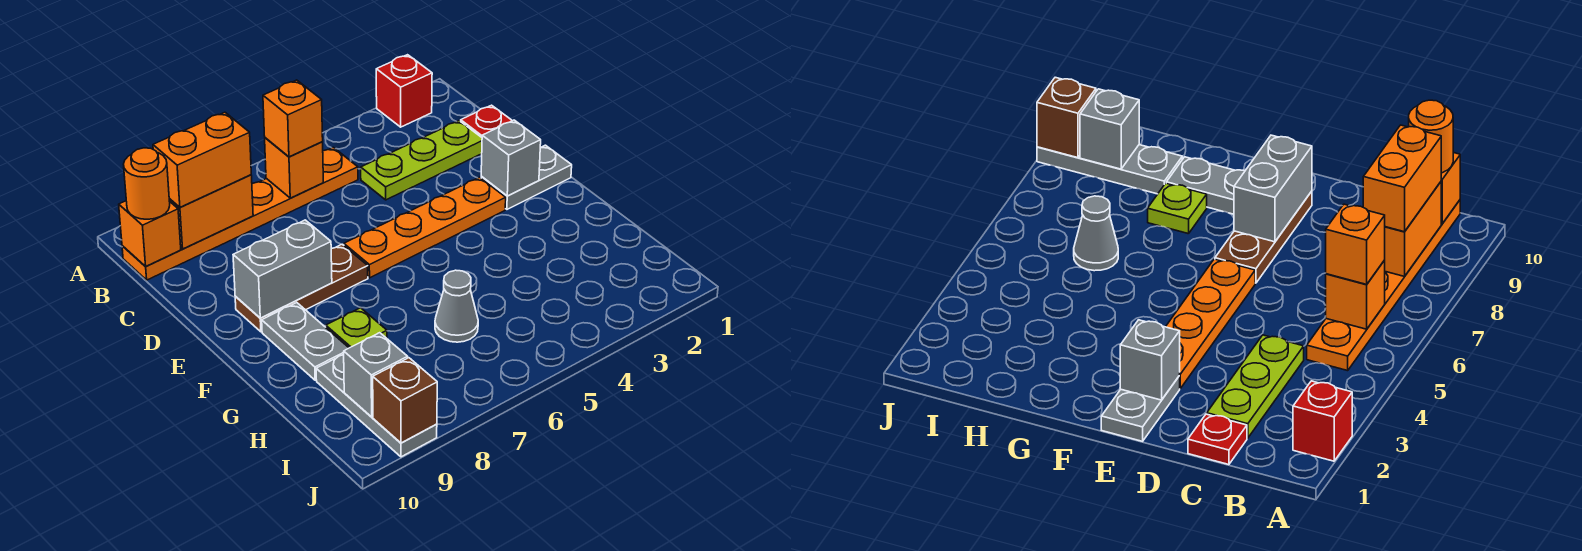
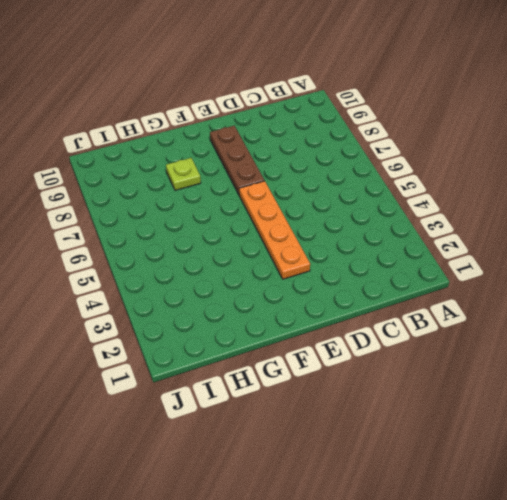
none -> red brick A2 level 1
none -> orange plate B5:B10 level 1
none -> red plate C1 level 1

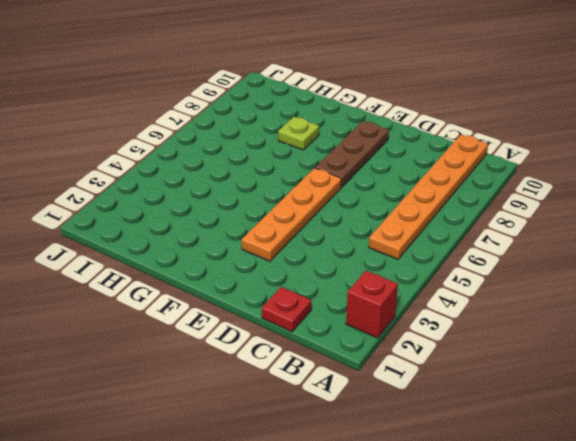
none -> lime plate C2:C4 level 1
none -> grey plate E1:E2 level 1
none -> grey plate F9:G9 level 1

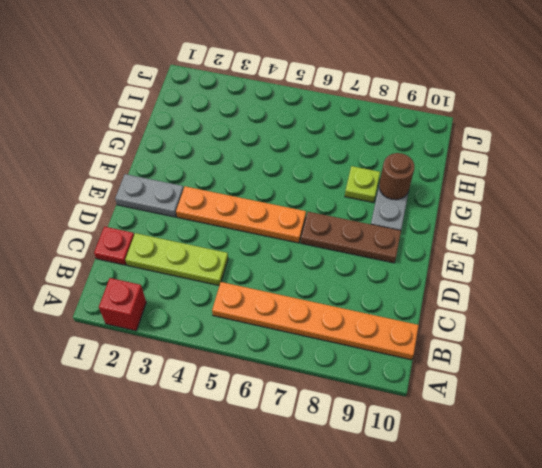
brown round brick G9 level 2 -> none
none -> grey cone H6 level 1
none -> grey plate H9:J9 level 1
none -> orange brick B6 level 2

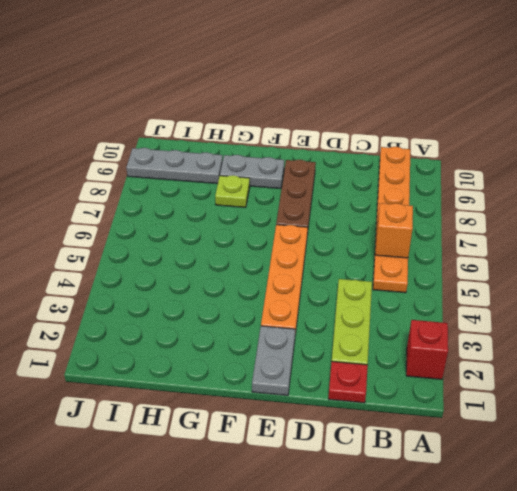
none -> grey cone H6 level 1
none -> orange brick B8:B9 level 2
none -> orange brick B10 level 2

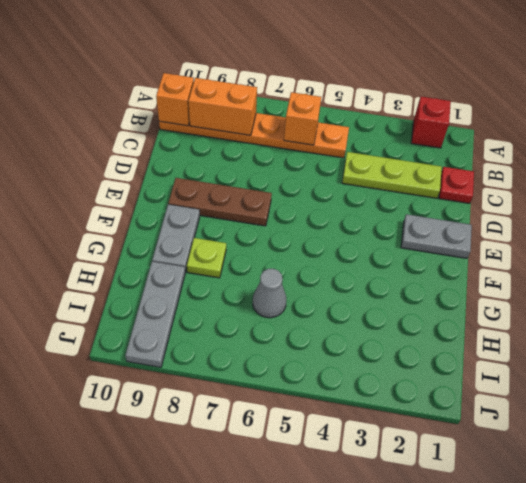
none -> orange plate E3:E6 level 1
none -> grey brick E2 level 2
none -> grey brick E8:E9 level 2

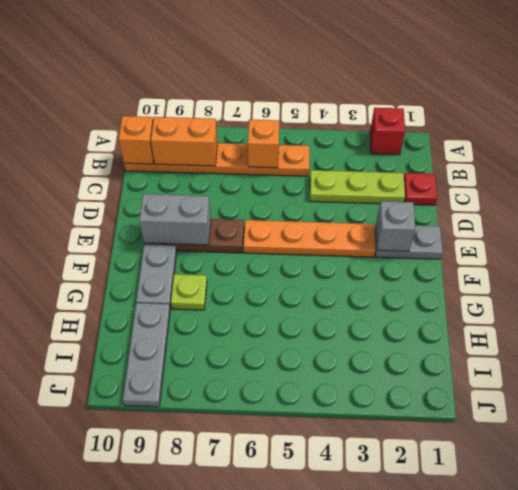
none -> grey cone H6 level 1
none -> grey brick I9 level 2
none -> brown brick J9 level 2

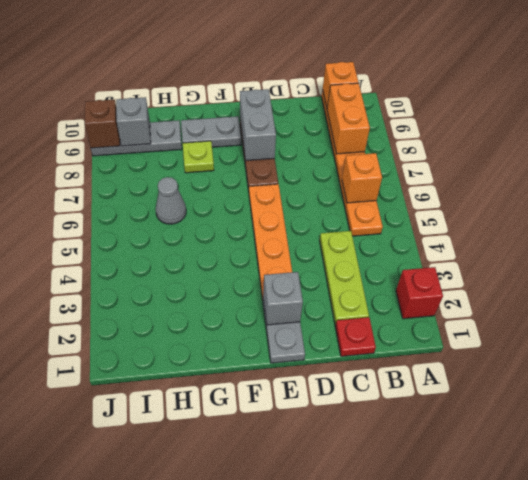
none -> orange brick B6 level 3
none -> orange brick B8:B9 level 3
none -> orange round brick B10 level 3

